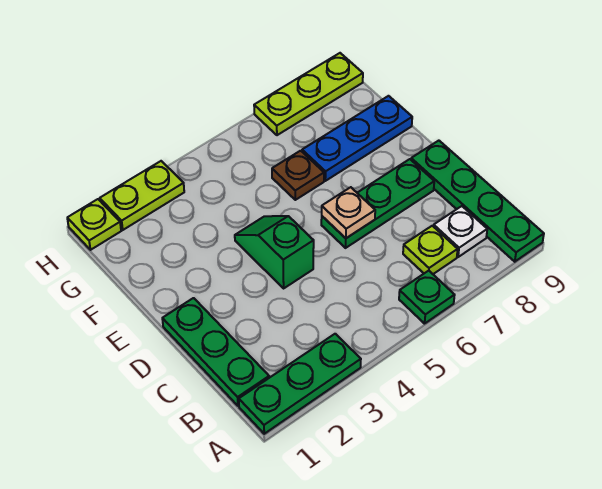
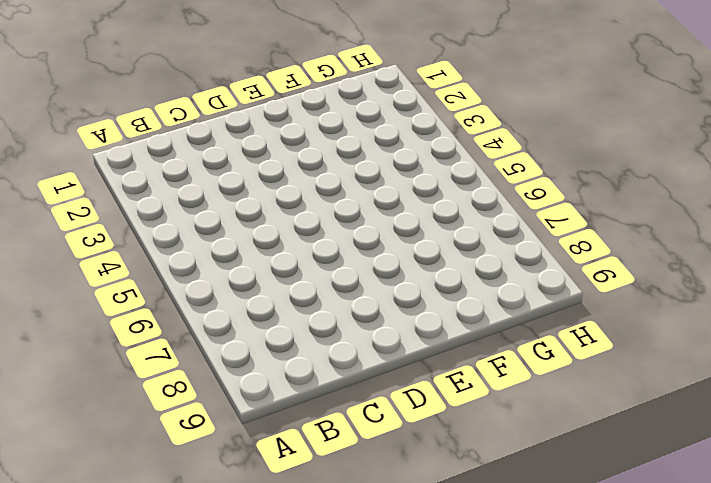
none -> green plate A1:A3 level 1
none -> green plate A6 level 1
none -> green plate A9:D9 level 1

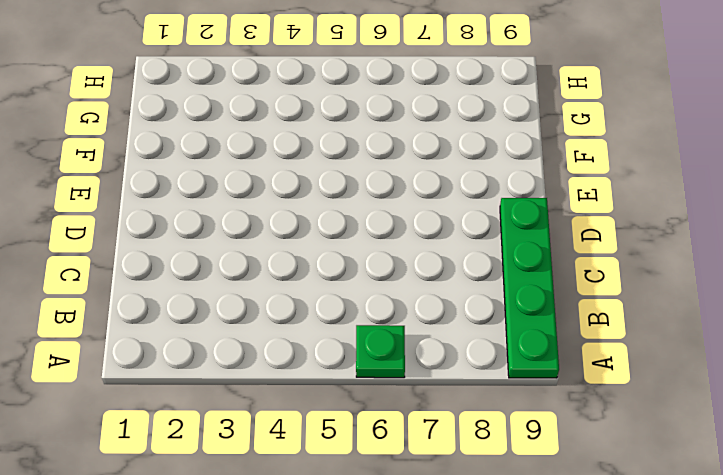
none -> green plate A1:A3 level 1
none -> green plate B1:D1 level 1
none -> lime plate B7 level 1

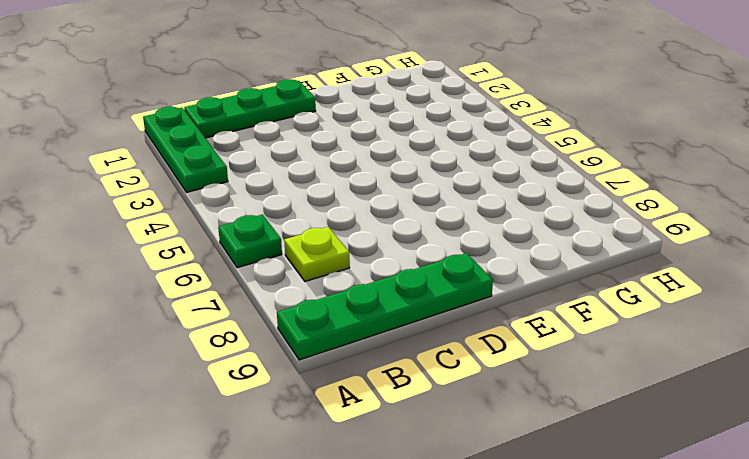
none -> white plate B8 level 1
none -> green slope D4:E4 level 1 top D
none -> green plate D6:D8 level 1

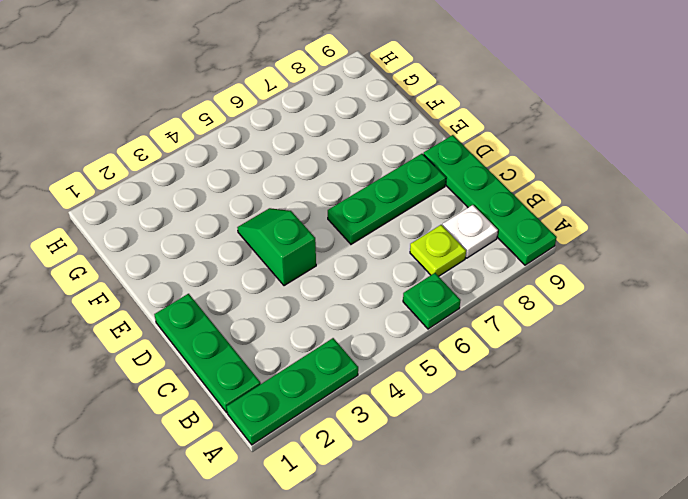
none -> brown plate F6 level 1
none -> blue plate F7:F9 level 1
none -> lime plate H1 level 1

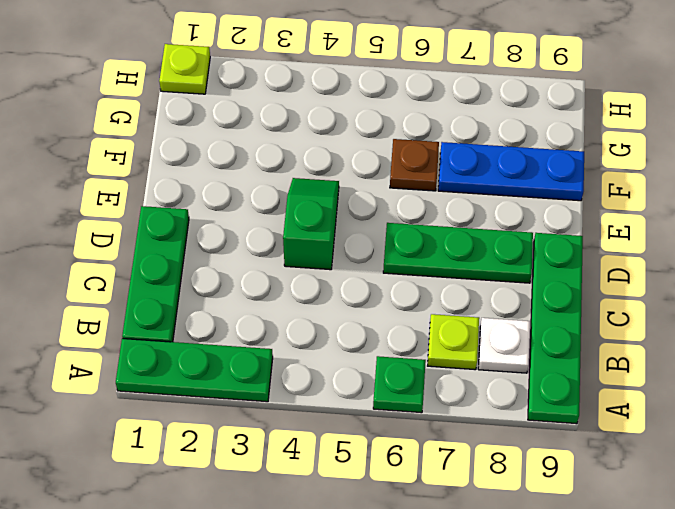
none -> lime plate H2:H3 level 1
none -> lime plate H7:H9 level 1
none -> tan plate D6 level 2

